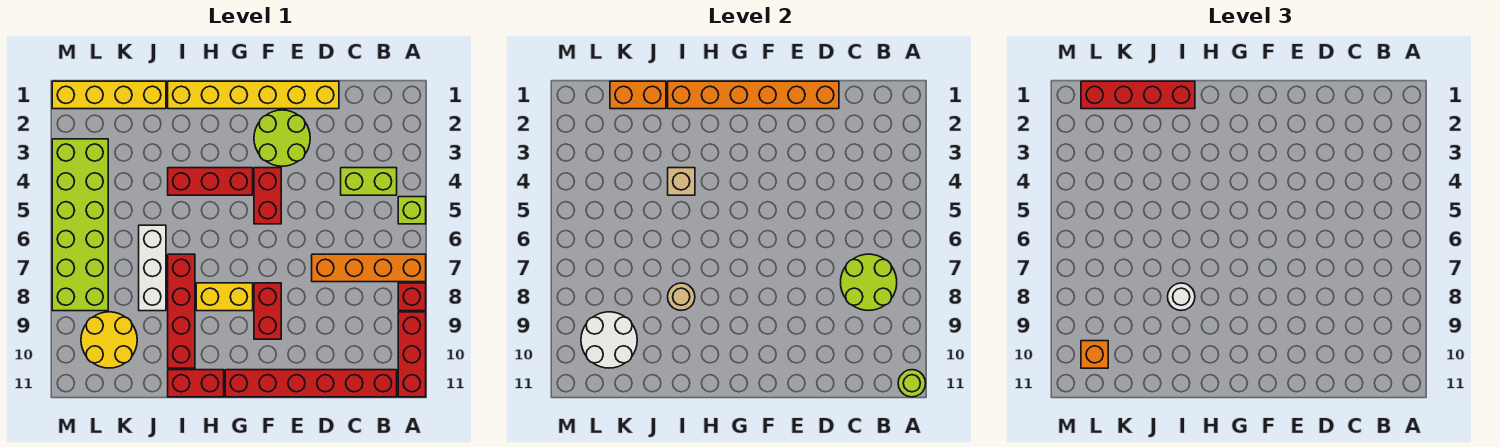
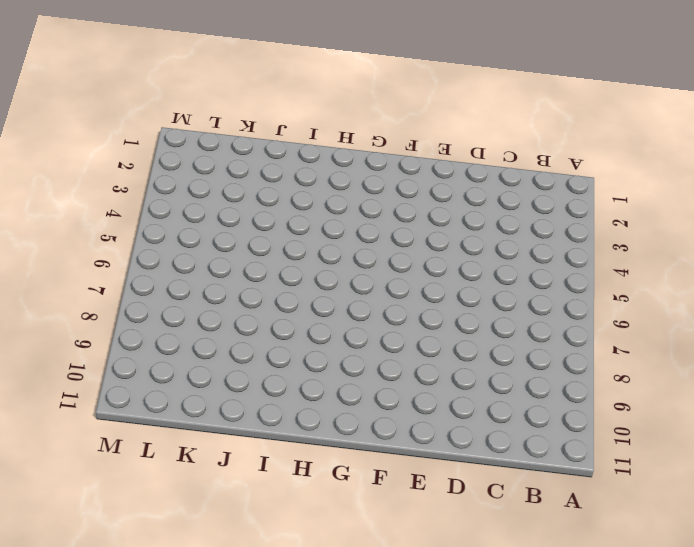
none -> lime brick A5 level 1
none -> orange brick A7:D7 level 1
none -> red brick A8 level 1

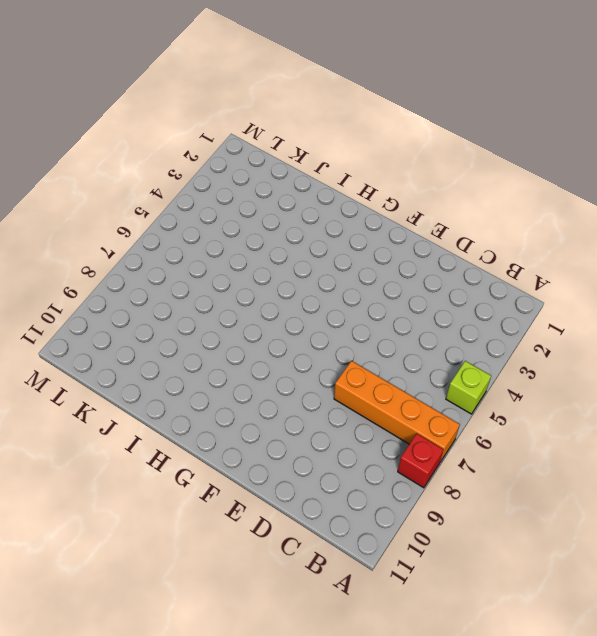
none -> red brick A9:A11 level 1
none -> lime brick B4:C4 level 1
none -> red brick B11:G11 level 1

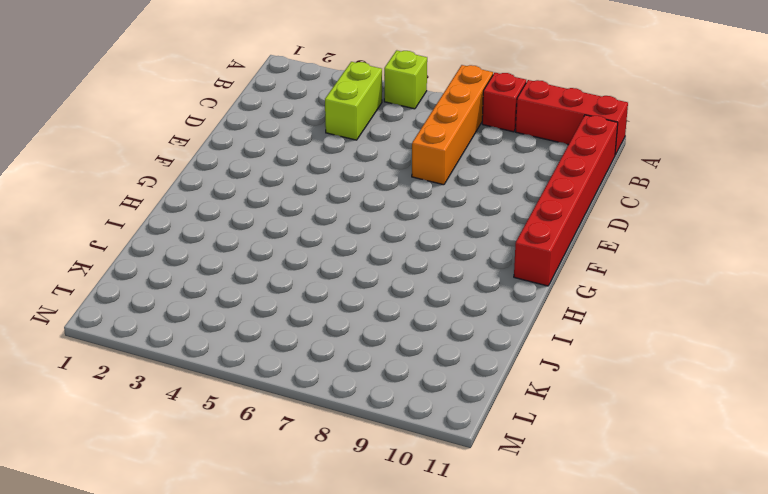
none -> yellow brick D1:I1 level 1
none -> lime round brick E2:F3 level 1
none -> red brick F4:F5 level 1

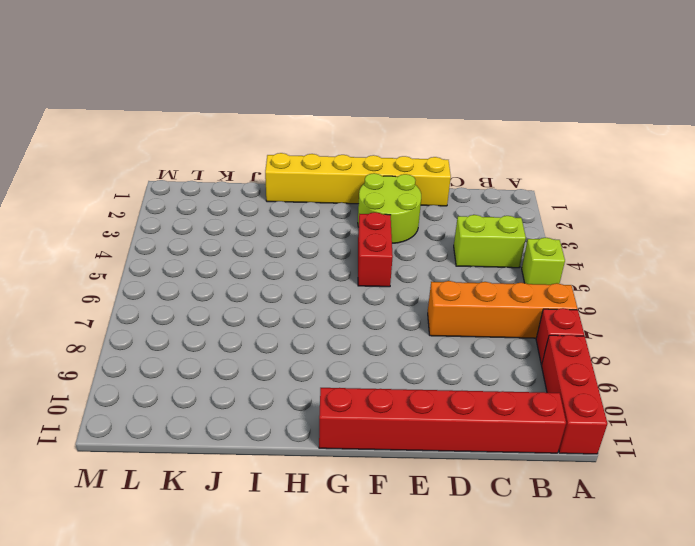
none -> red brick F8:F9 level 1
none -> red brick G4:I4 level 1
none -> yellow brick G8:H8 level 1

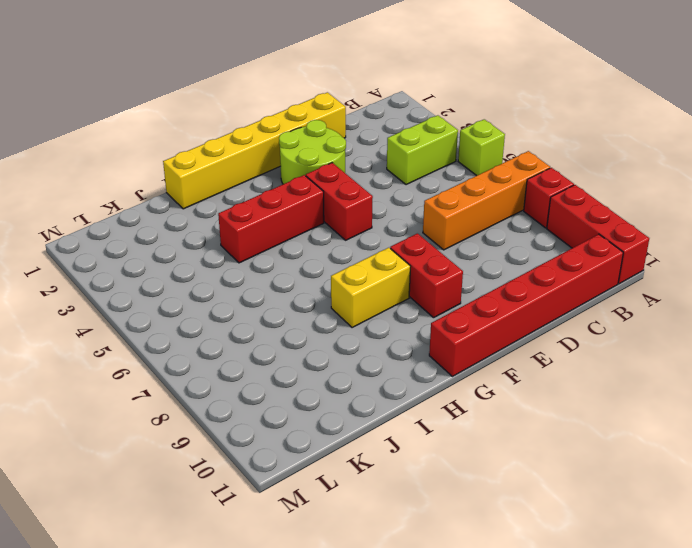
none -> red brick H11:I11 level 1
none -> red brick I7:I10 level 1
none -> yellow brick J1:M1 level 1

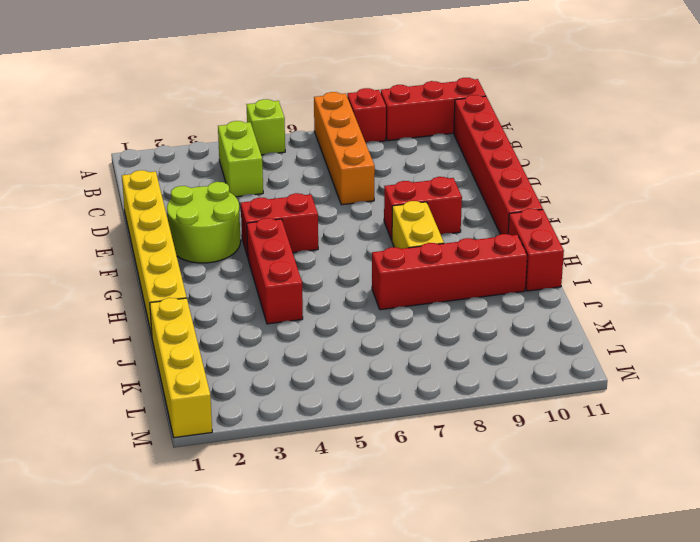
none -> white brick J6:J8 level 1
none -> yellow round brick K9:L10 level 1
none -> lime brick L3:M8 level 1

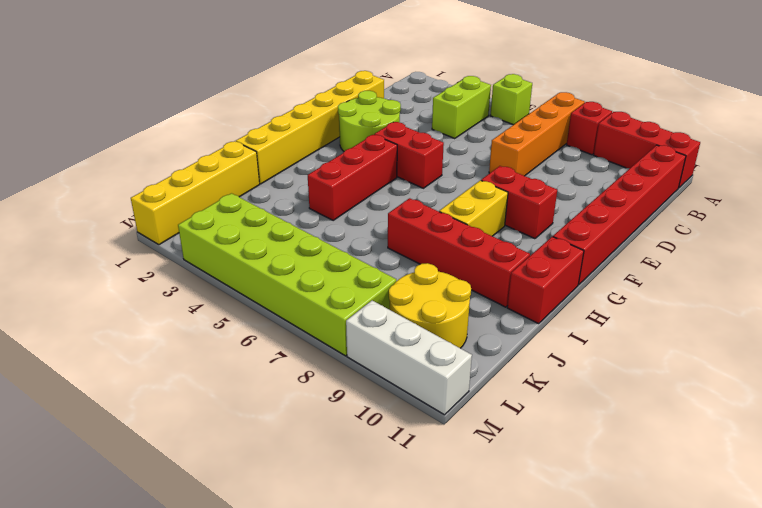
white brick M9:M11 level 1 -> white brick J6:J8 level 1
none -> lime round brick A11 level 2
none -> lime round brick B7:C8 level 2
none -> orange brick D1:I1 level 2

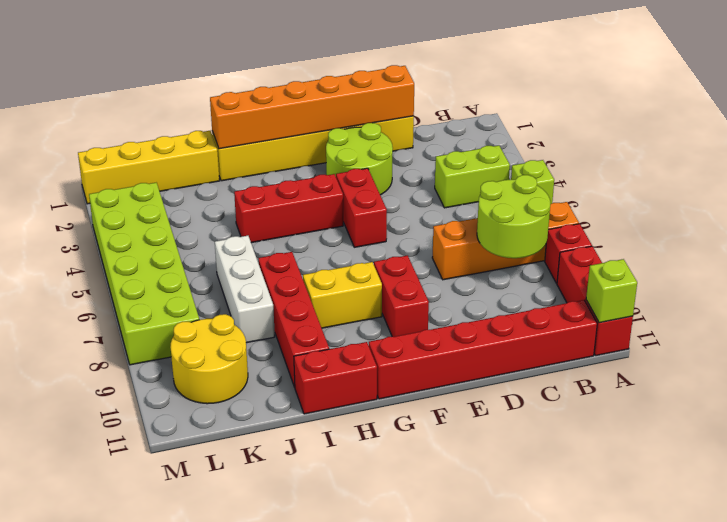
lime brick A11 level 2 -> lime round brick A11 level 2
none -> tan brick I4 level 2
none -> tan round brick I8 level 2
none -> orange brick J1:K1 level 2

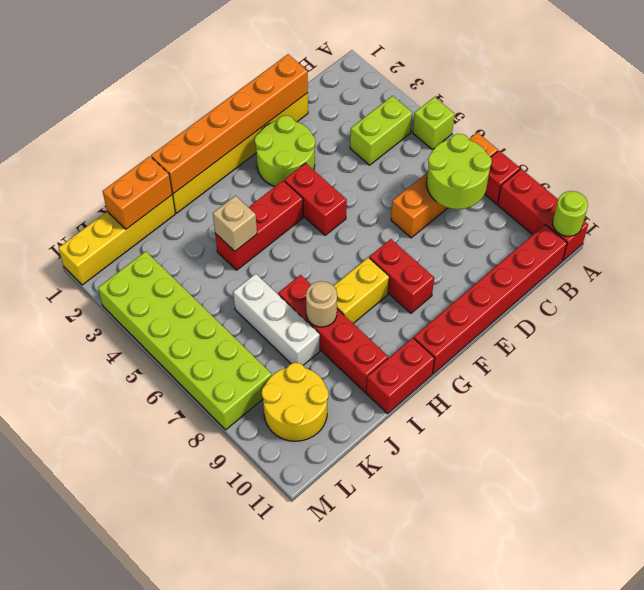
none -> white round brick K9:L10 level 2
none -> red brick I1:L1 level 3
none -> white round brick I8 level 3

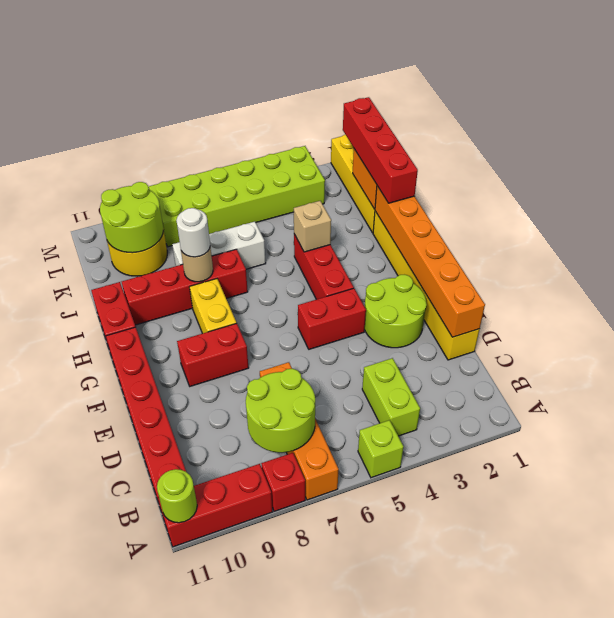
lime round brick K9:L10 level 2 -> white round brick K9:L10 level 2
none -> orange brick L10 level 3

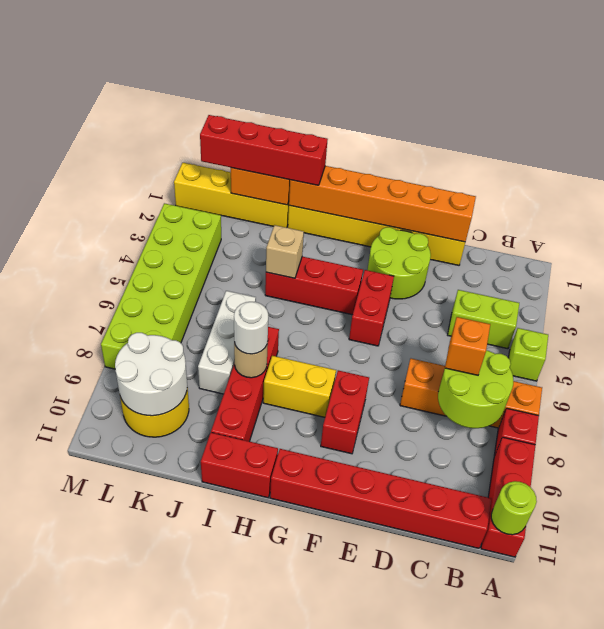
orange brick C7 level 3 -> orange brick L10 level 3

